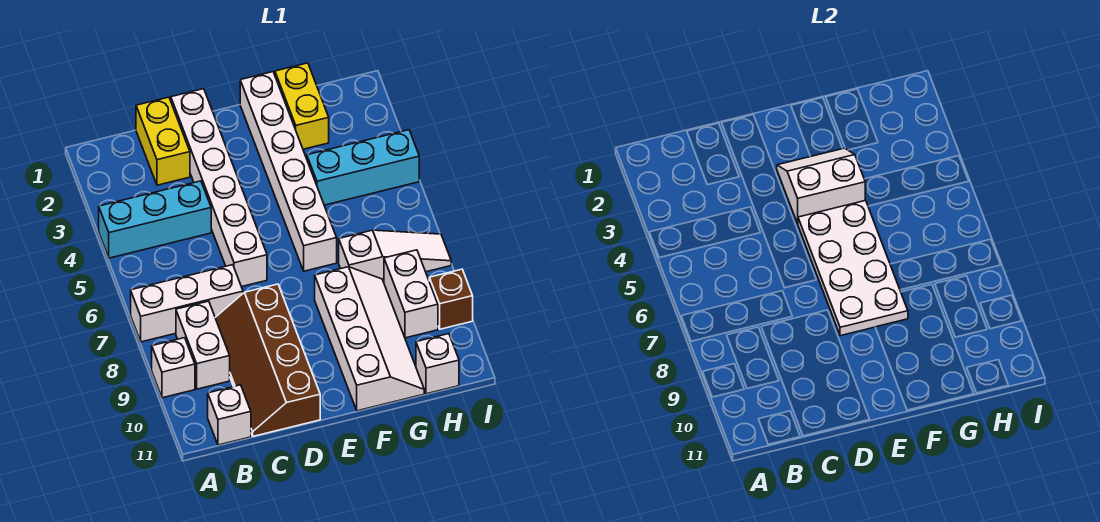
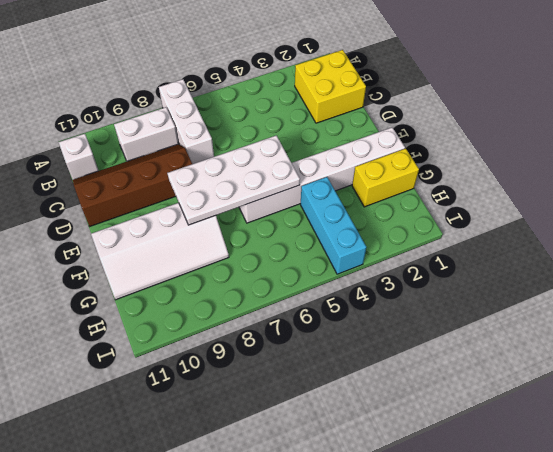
yellow brick B1:C2 level 1 -> yellow brick C1:C2 level 1
none -> cyan brick A4:C4 level 1
none -> white brick A9 level 1
none -> white brick D1:D6 level 1

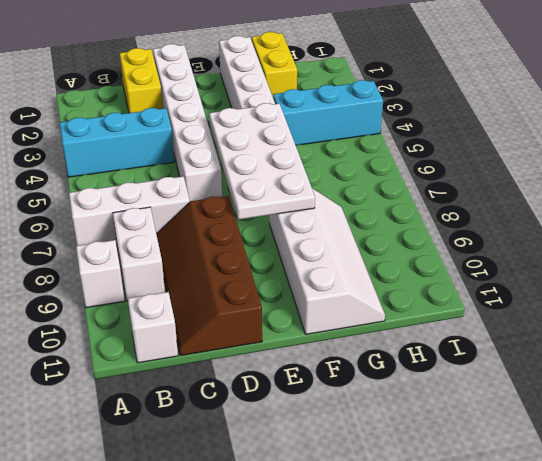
none -> white slope G7:I7 level 1 top G
none -> white brick H8:H9 level 1
none -> white brick H11 level 1

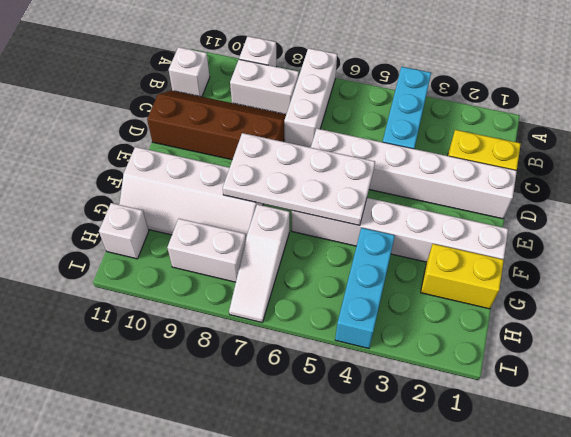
none -> brown brick I9 level 1
none -> white slope E3:F4 level 2 top 4

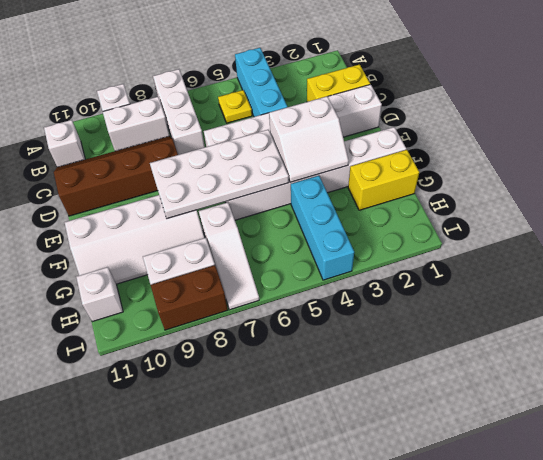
yellow plate B5 level 1 -> none
white slope E3:F4 level 2 top E -> white slope E3:F4 level 2 top 4
brown brick I8:I9 level 1 -> brown brick I9 level 1

